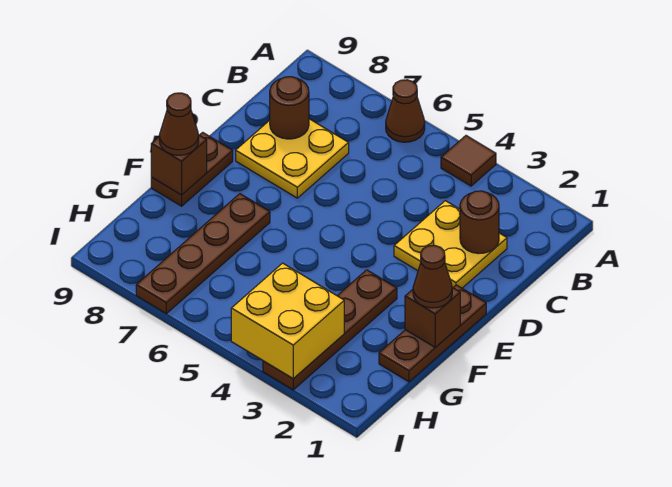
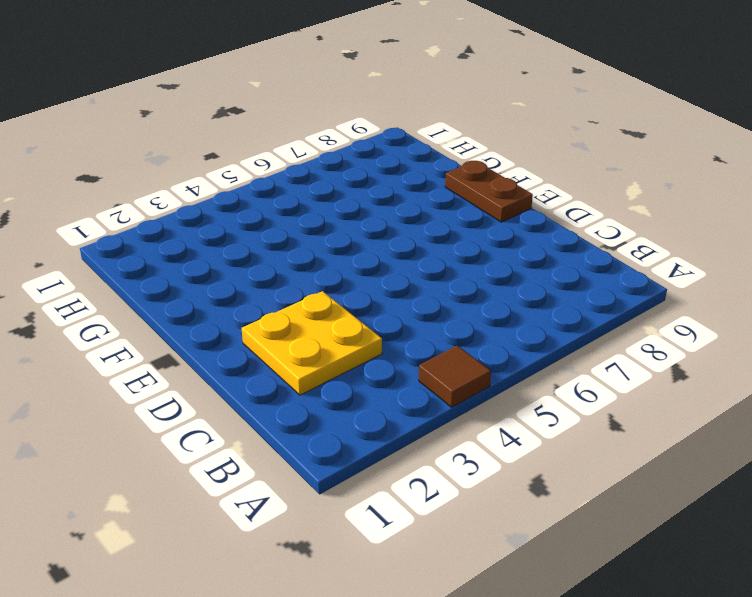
none -> brown cone A6 level 1
none -> yellow plate C7:D8 level 1
none -> brown plate E1:G1 level 1

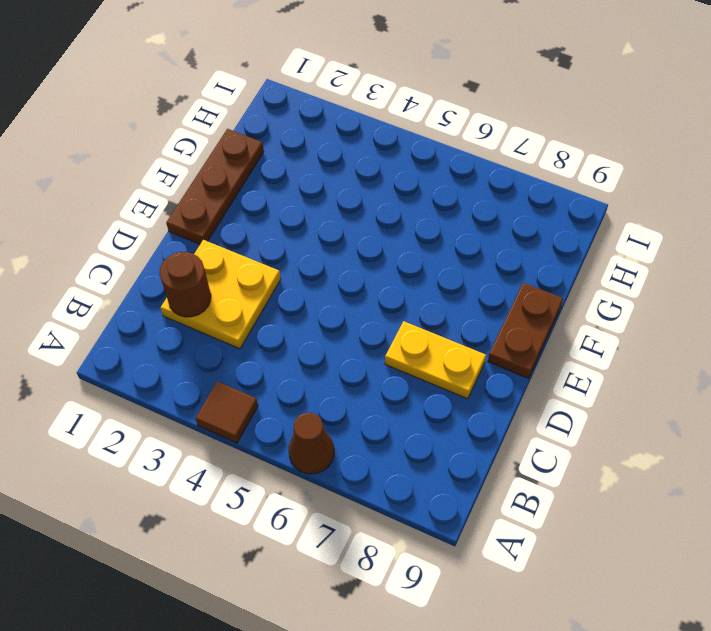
yellow plate D7:D8 level 1 -> yellow plate C7:D8 level 1
none -> brown plate F3:I3 level 1
none -> brown plate F7:I7 level 1
none -> brown round brick C8 level 2

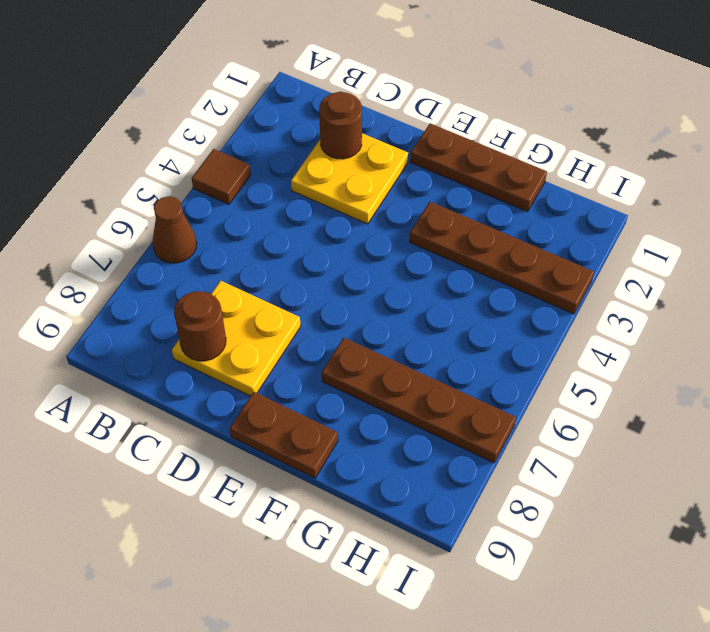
none -> brown brick F1 level 2
none -> brown brick F9 level 2
none -> yellow brick H3:I4 level 2

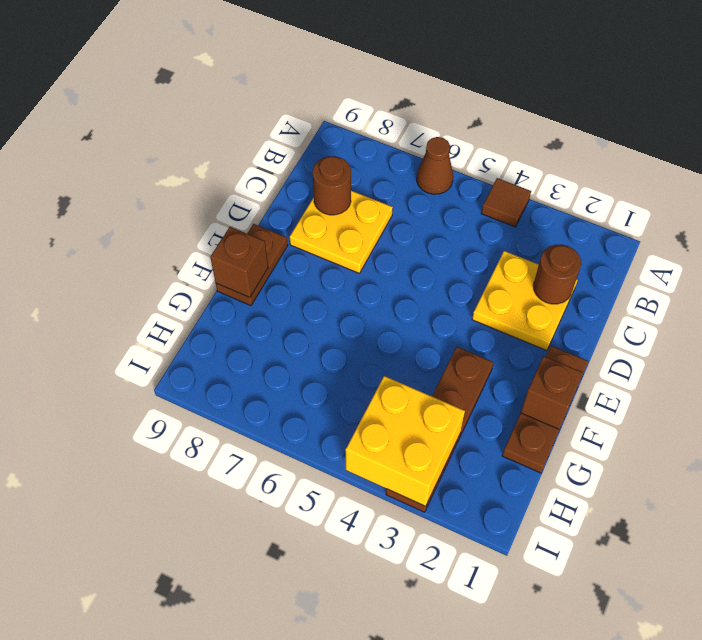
none -> brown plate F7:I7 level 1
none -> brown cone F1 level 3
none -> brown cone F9 level 3

